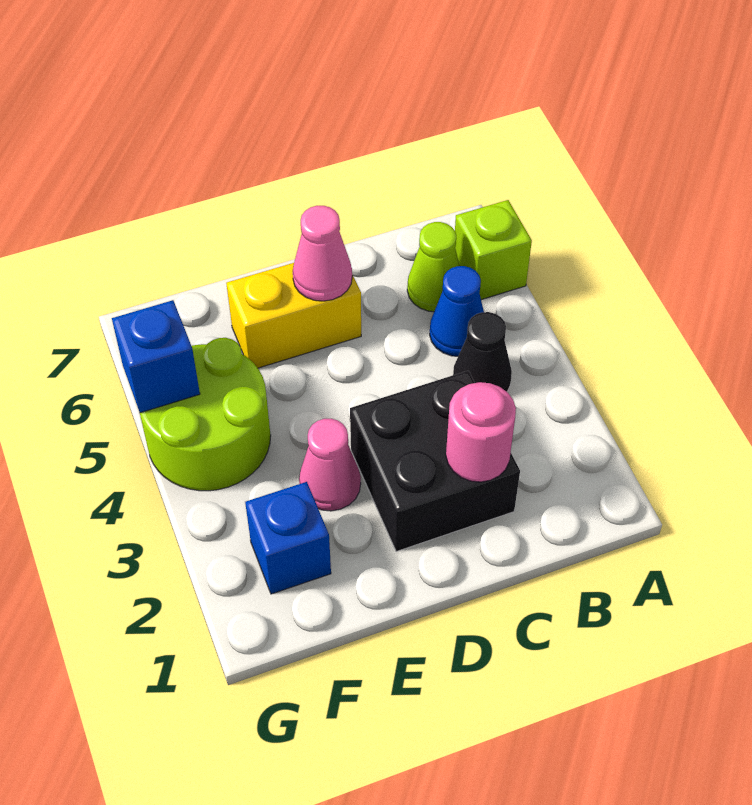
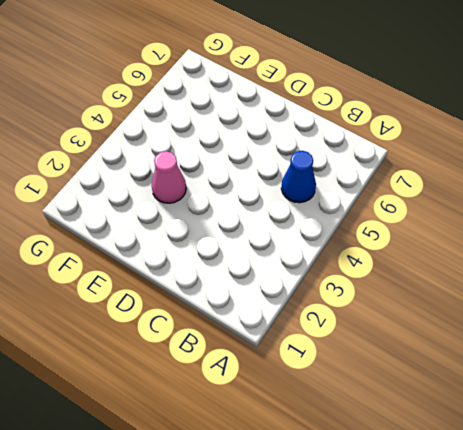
none -> lime brick A6 level 1
none -> black cone B4 level 1
none -> lime cone B6 level 1

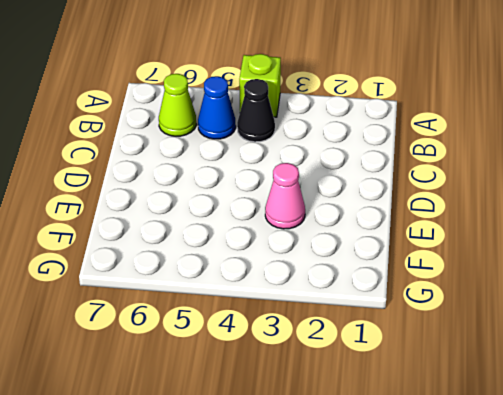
lime brick A4 level 1 -> lime brick A6 level 1
none -> black brick C2:D3 level 1
none -> yellow brick D6:E6 level 1
none -> blue brick F2 level 1

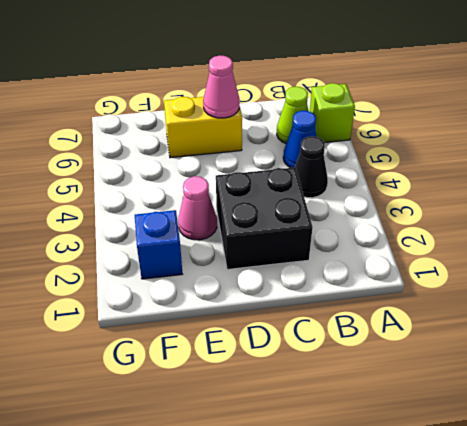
none -> lime round brick F4:G5 level 1
none -> pink round brick C2 level 2
none -> blue brick G5 level 2

